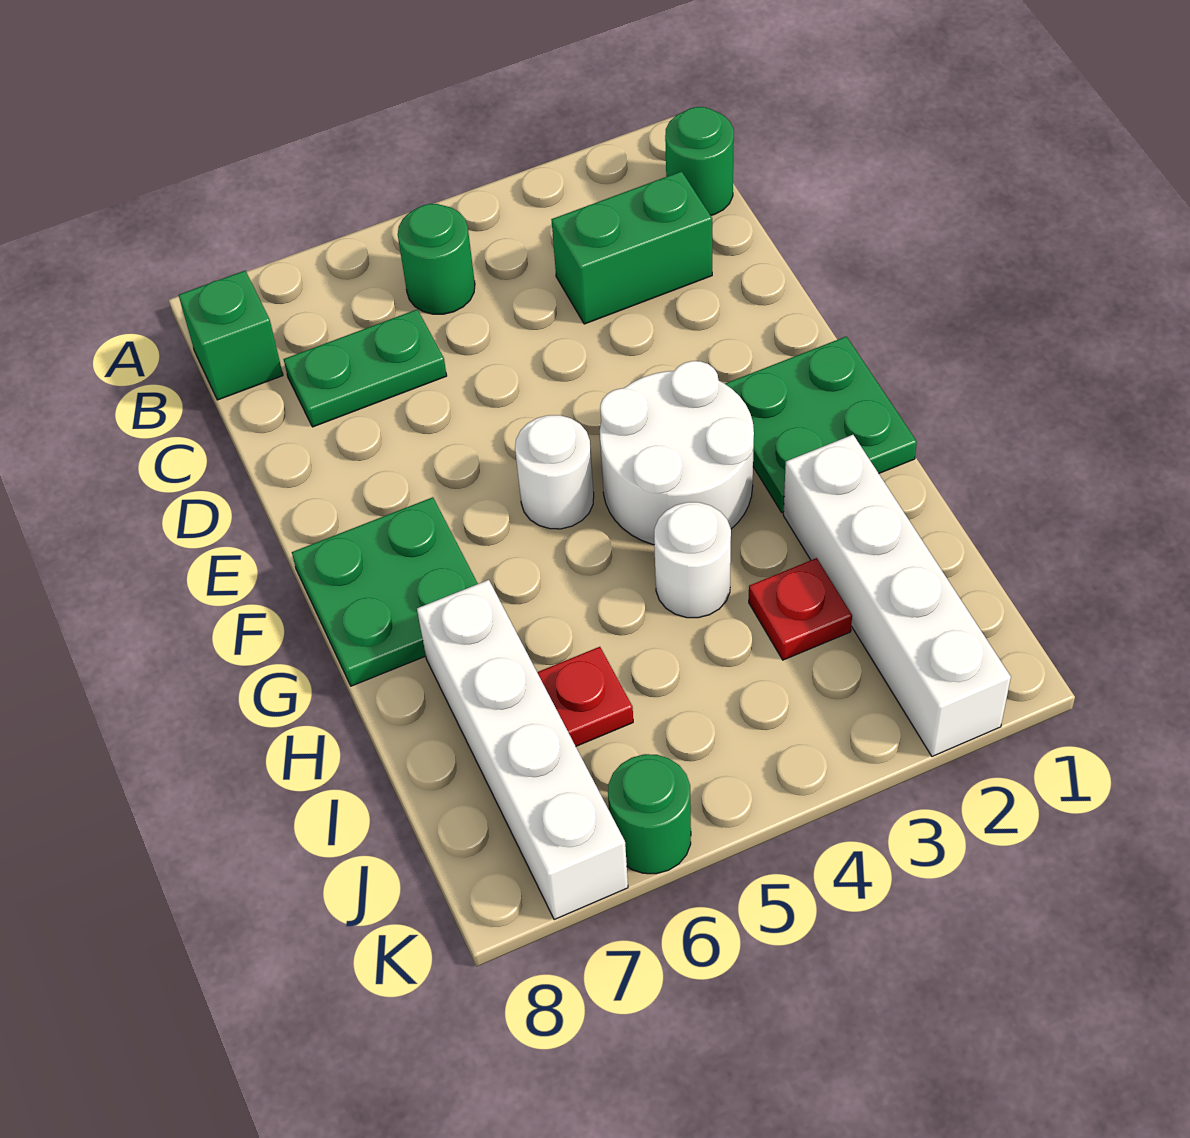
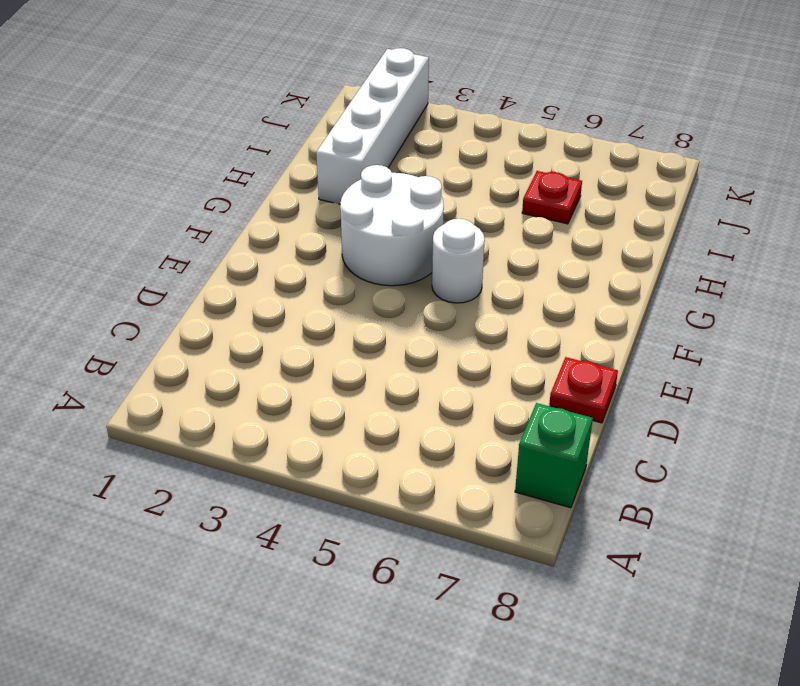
red plate D8 level 1 -> red plate I3 level 1
none -> green round brick B1 level 1
none -> green round brick B5 level 1
none -> green brick C2:C3 level 1

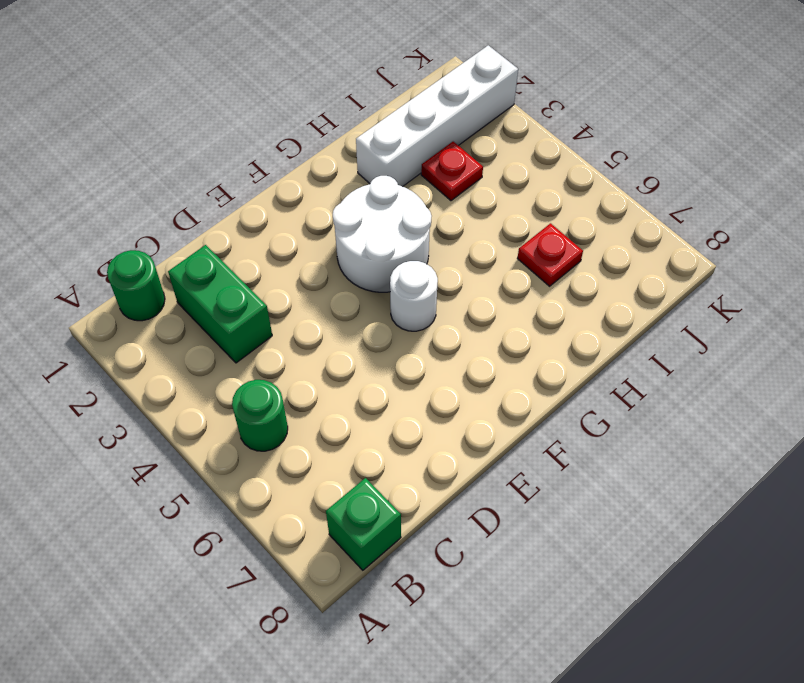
none -> green plate C6:C7 level 1
none -> green plate F1:G2 level 1
none -> green plate F7:G8 level 1

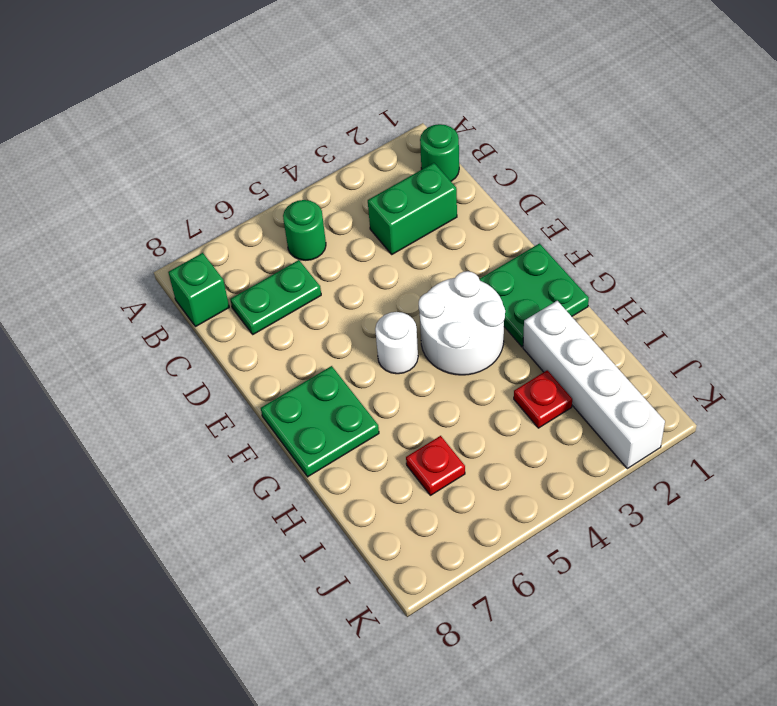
none -> white round brick H4 level 1
none -> white brick H7:K7 level 1
none -> green round brick K6 level 1

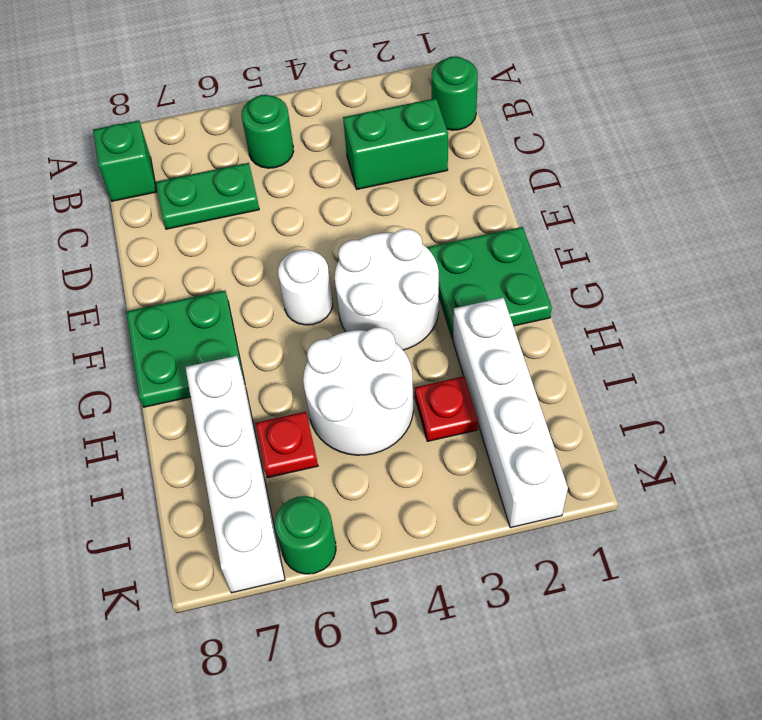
white round brick H4:I5 level 1 -> white round brick H4 level 1

